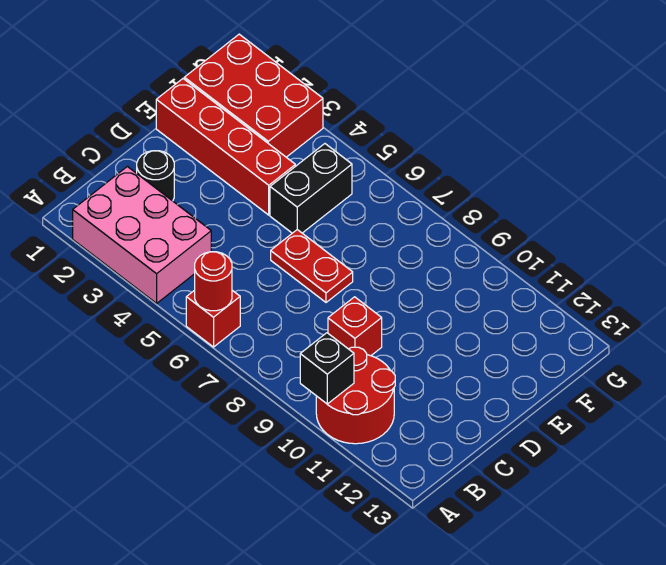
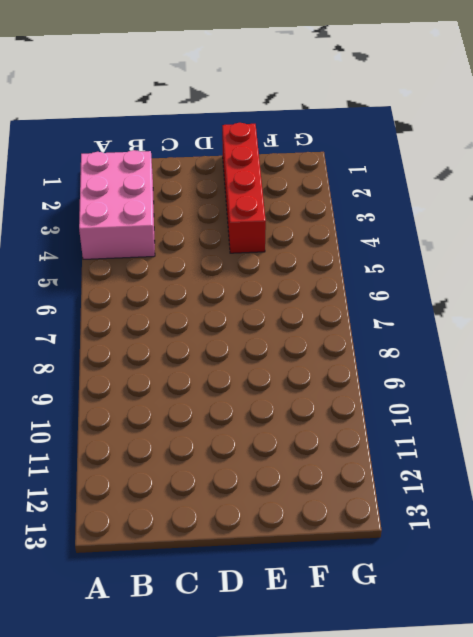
none -> red brick A6 level 1
none -> red round brick A10:B11 level 1

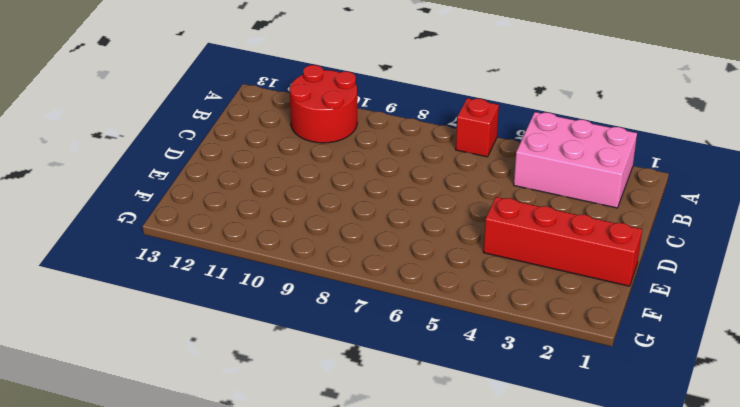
none -> black round brick C2 level 1
none -> red brick C9 level 1

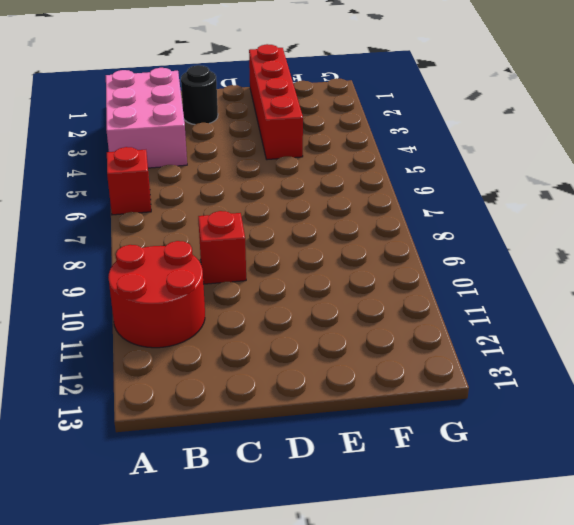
none -> red plate D6:D7 level 1
none -> black brick E5:F5 level 1

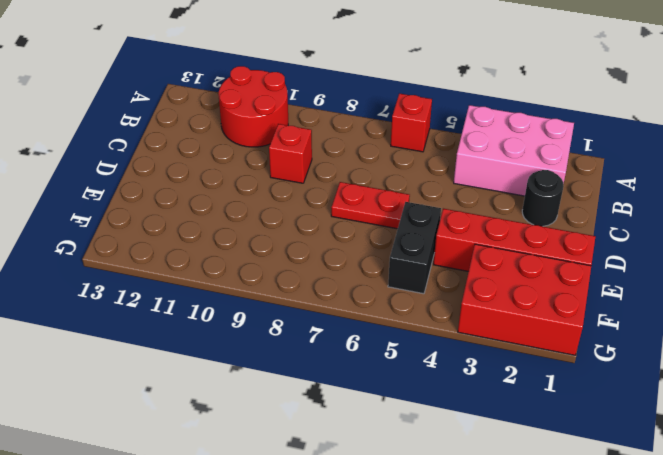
none -> red round brick A6 level 2
none -> black brick A10 level 2

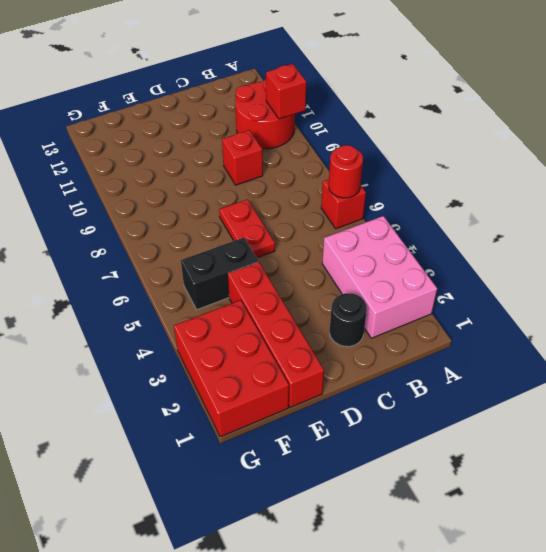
red brick A10 level 2 -> black brick A10 level 2

